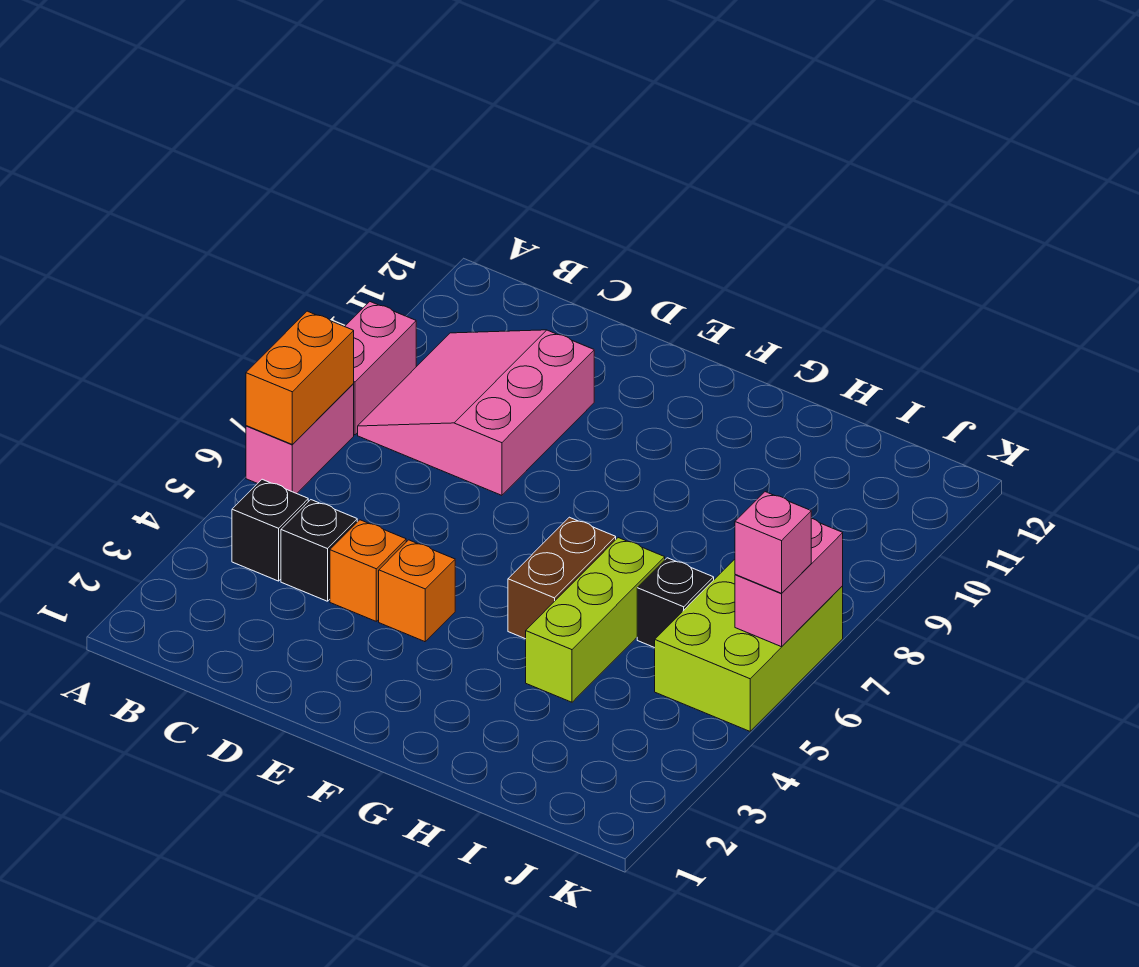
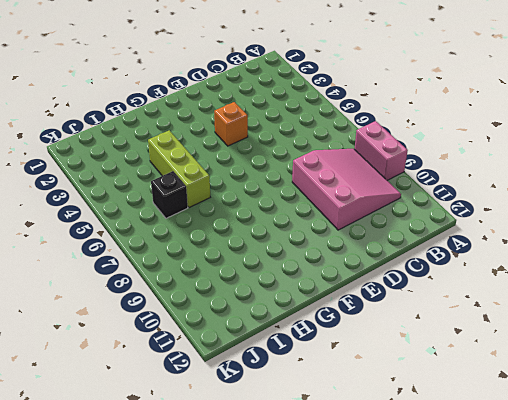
none -> pink brick A6:A7 level 1
none -> black brick B4 level 1
none -> black brick C4 level 1

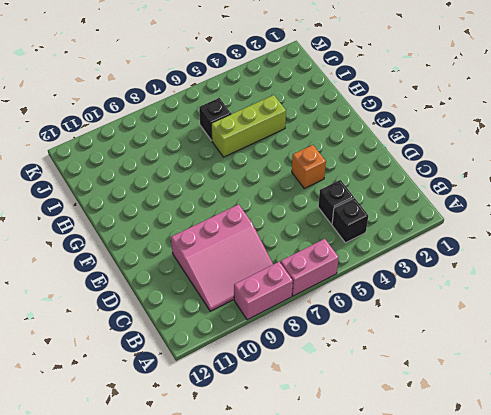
none -> orange brick D4 level 1
none -> brown brick G5:G6 level 1
none -> lime brick J5:K7 level 1

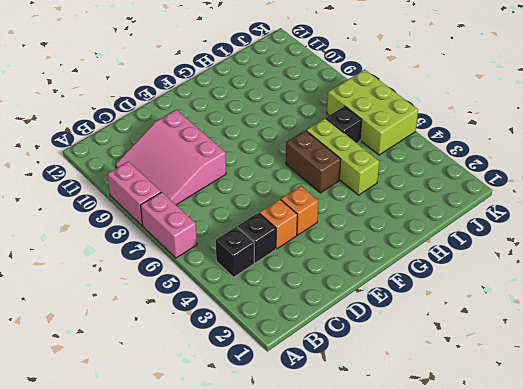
none -> orange brick A6:A7 level 2
none -> pink brick K6:K7 level 2
none -> pink brick K6 level 3

